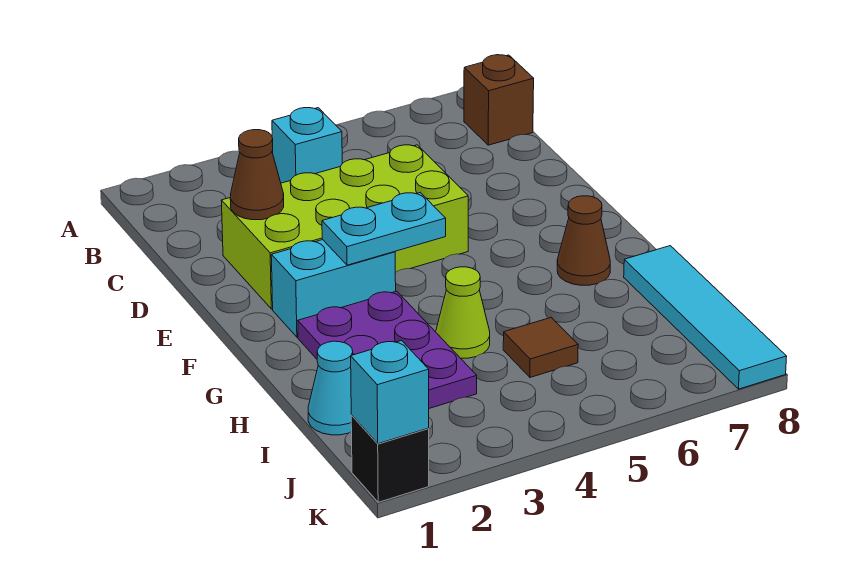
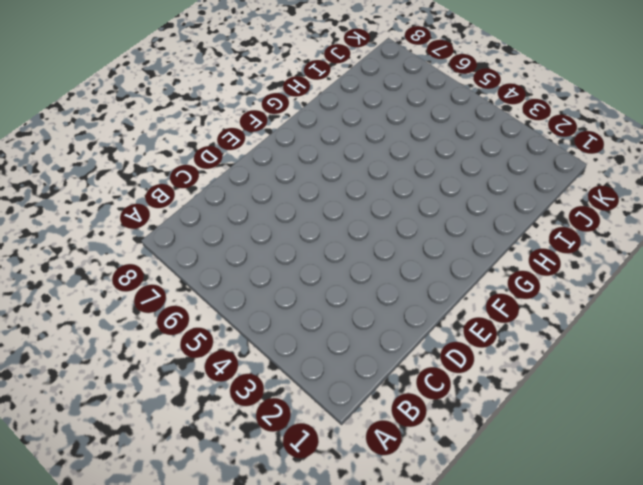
none -> cyan brick B4 level 1
none -> brown brick B8 level 1
none -> lime brick D2:E5 level 1

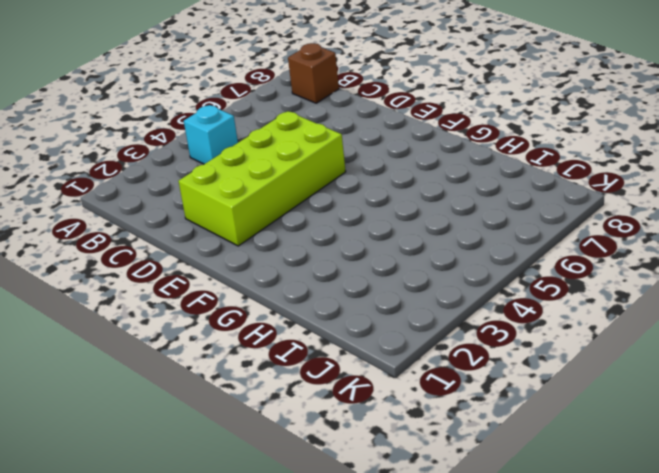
none -> cyan brick F2:F3 level 1
none -> purple plate G2:I3 level 1
none -> brown cone G7 level 1

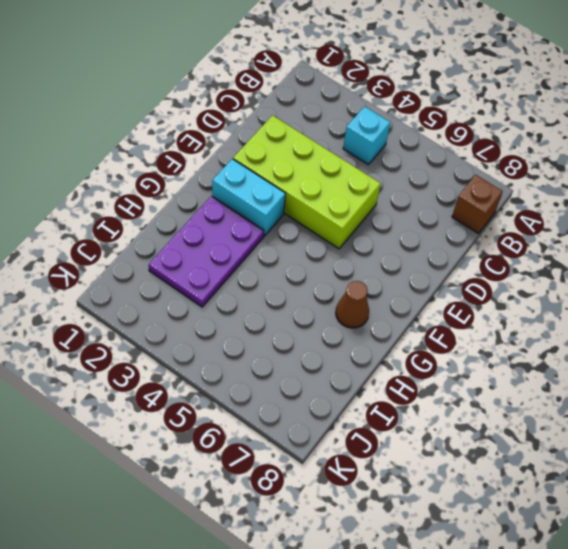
none -> lime cone H4 level 1
none -> cyan tile H8:K8 level 1
none -> cyan cone I1 level 1

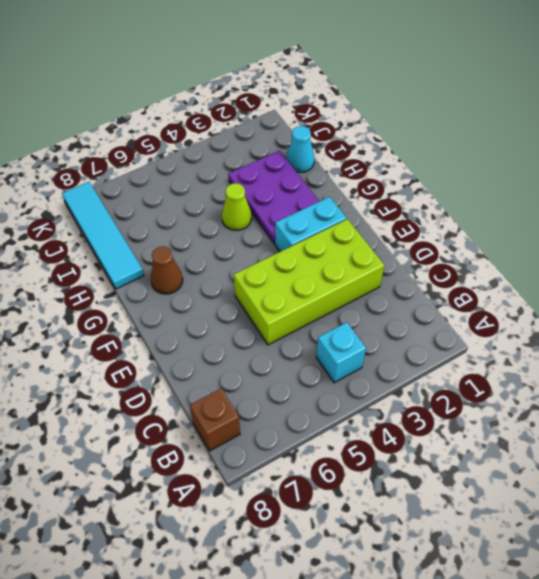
none -> brown tile I5 level 1
none -> black brick K1 level 1
none -> brown cone D2 level 2

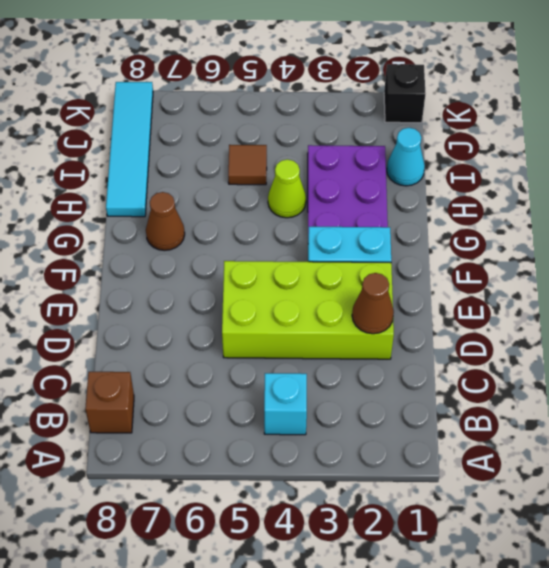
none -> cyan plate F3:F4 level 2
none -> cyan brick K1 level 2

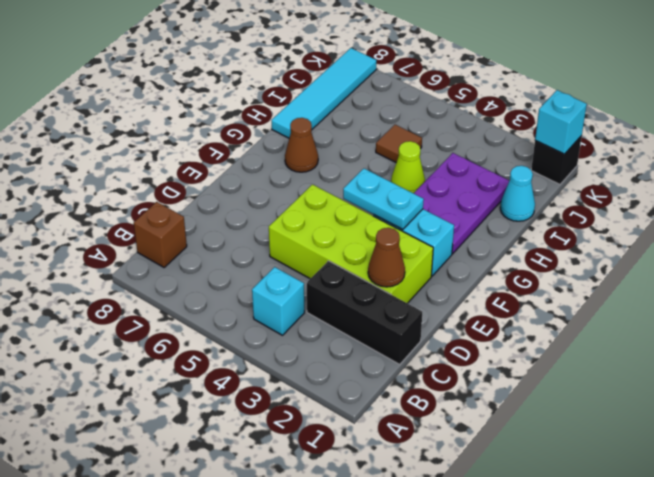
black brick C1:C3 level 1 -> none

